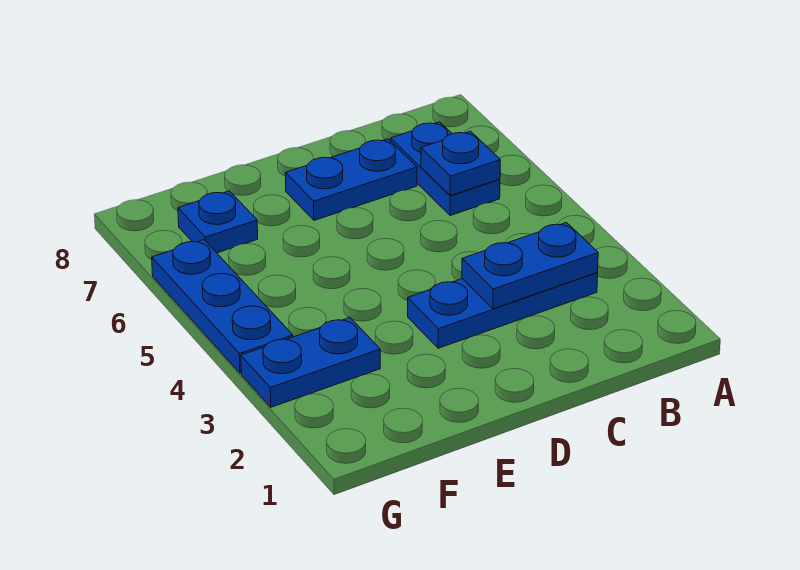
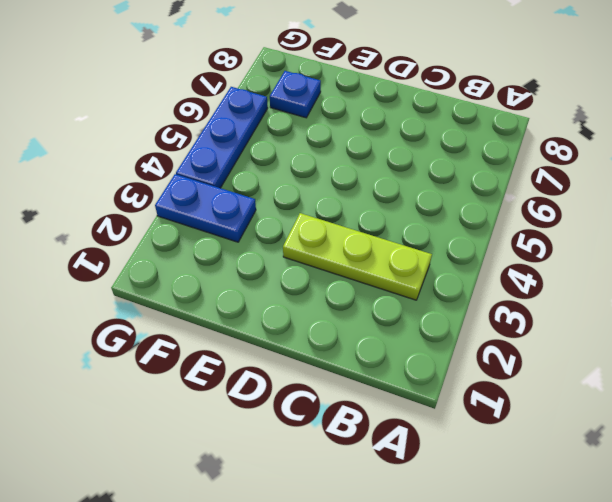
lime plate B3:D3 level 1 -> blue plate B3:D3 level 1
none -> blue plate B6:B7 level 1
none -> blue plate C7:D7 level 1

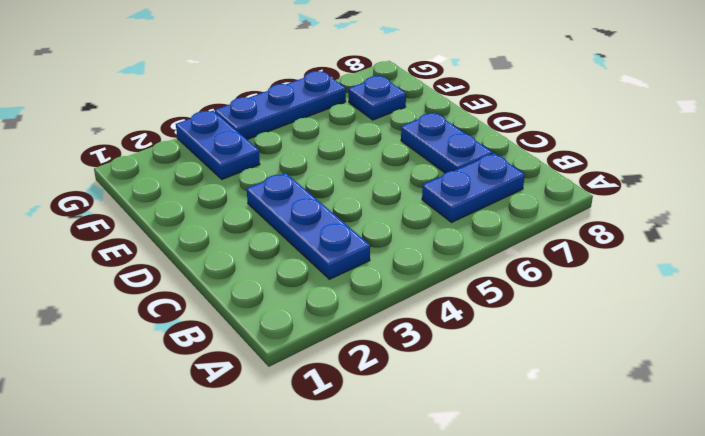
none -> blue plate B3:C3 level 2
none -> blue plate B6 level 2

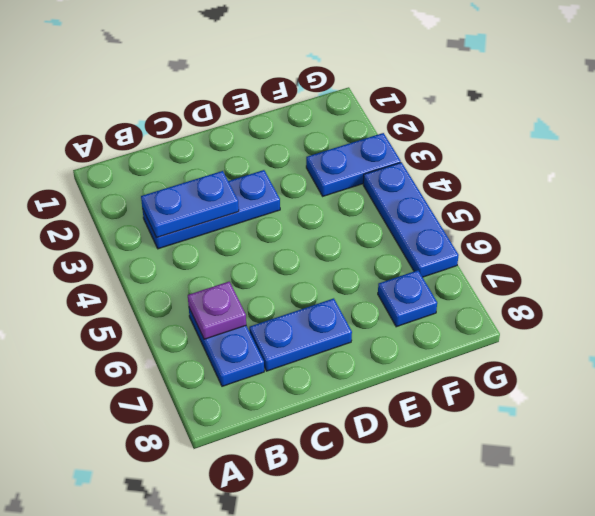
purple plate B6 level 2 -> blue plate B6 level 2

